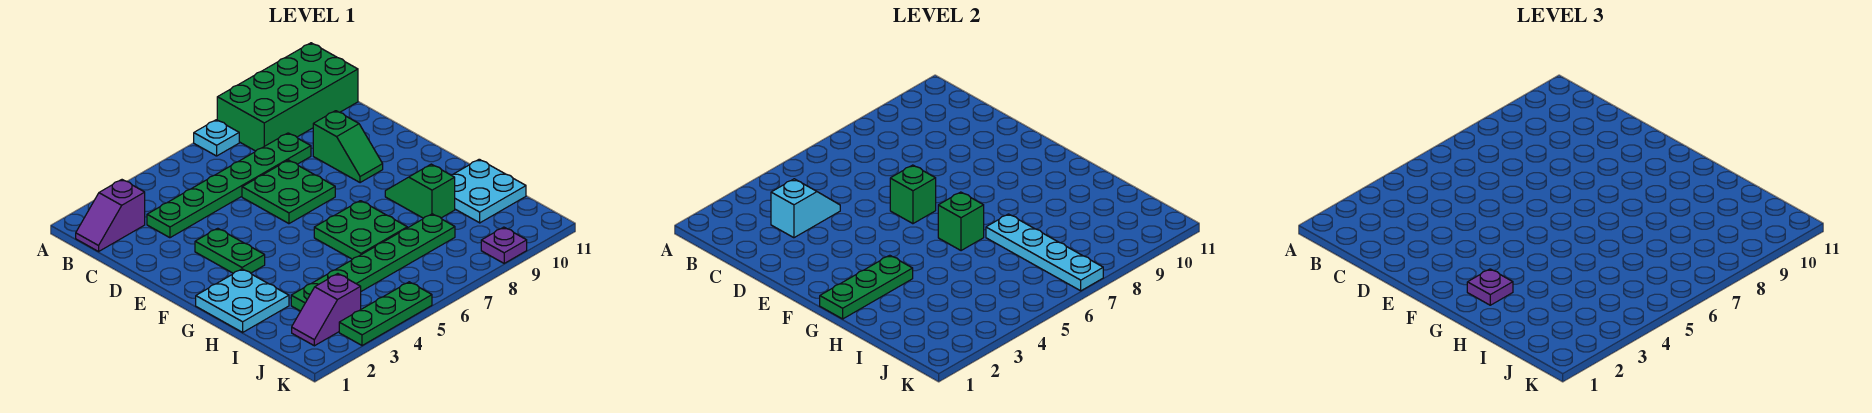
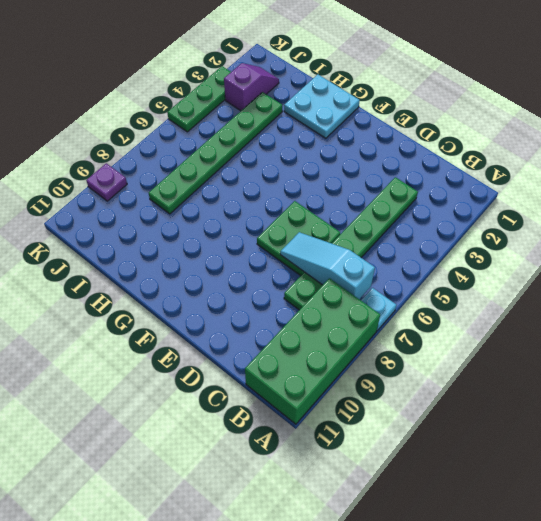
cyan slope B7:D7 level 2 top B -> none
none -> purple slope B1:B2 level 1 top 2
none -> green slope D9:E9 level 1 top D
none -> green plate E3:F3 level 1

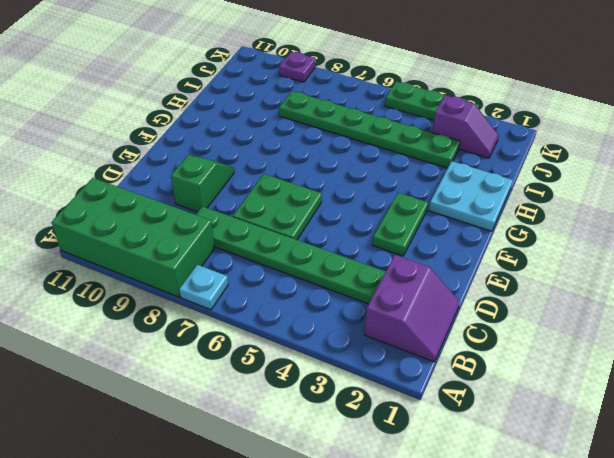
purple slope B1:C2 level 1 top 2 -> purple slope B1:B2 level 1 top 2
none -> green plate G6:H7 level 1
none -> green slope G9:H9 level 1 top H
none -> cyan plate H10:I11 level 1

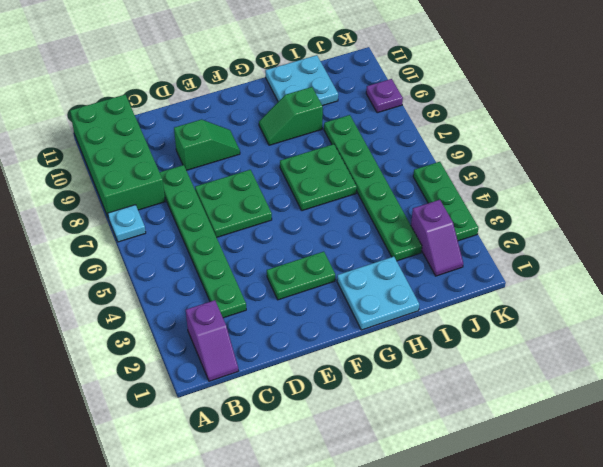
none -> cyan slope C3:C4 level 2 top 3
none -> green brick E6 level 2
none -> green plate G1:G3 level 2

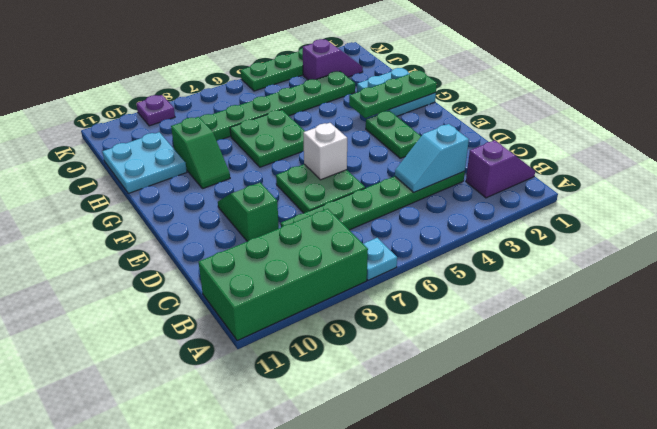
white brick E6 level 2 -> green brick E6 level 2
none -> green brick G6 level 2
none -> cyan plate H7:K7 level 2
none -> purple plate G2 level 3

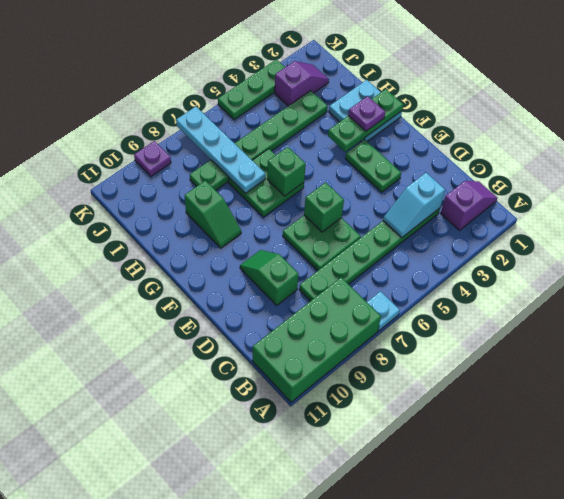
none -> cyan plate H10:I11 level 1

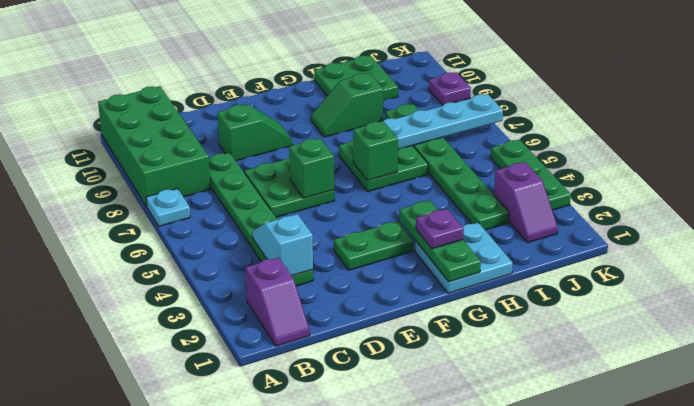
green plate H10:I11 level 1 -> cyan plate H10:I11 level 1

